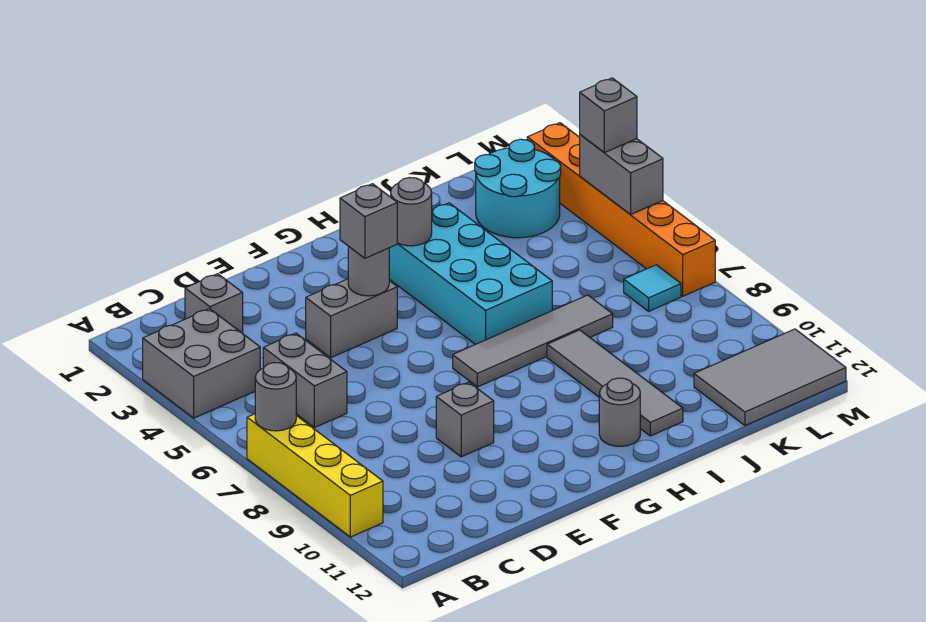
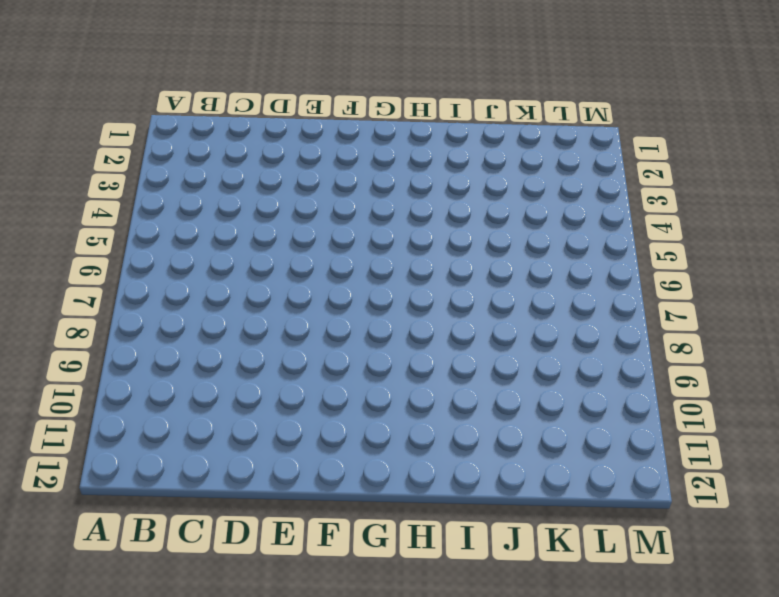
none -> grey brick A3:B4 level 1
none -> yellow brick A7:A10 level 1
none -> grey brick C2 level 1

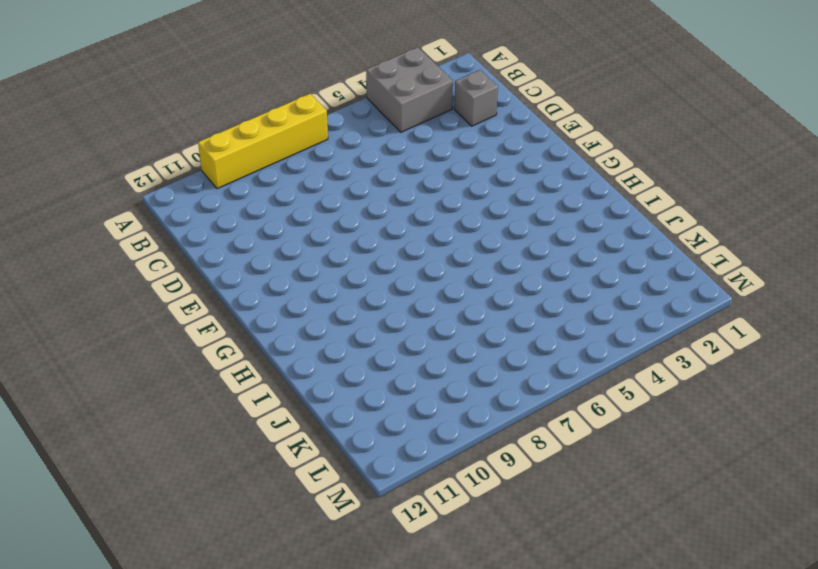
none -> grey brick C5:C6 level 1
none -> grey brick E4:F4 level 1
none -> grey brick E9 level 1

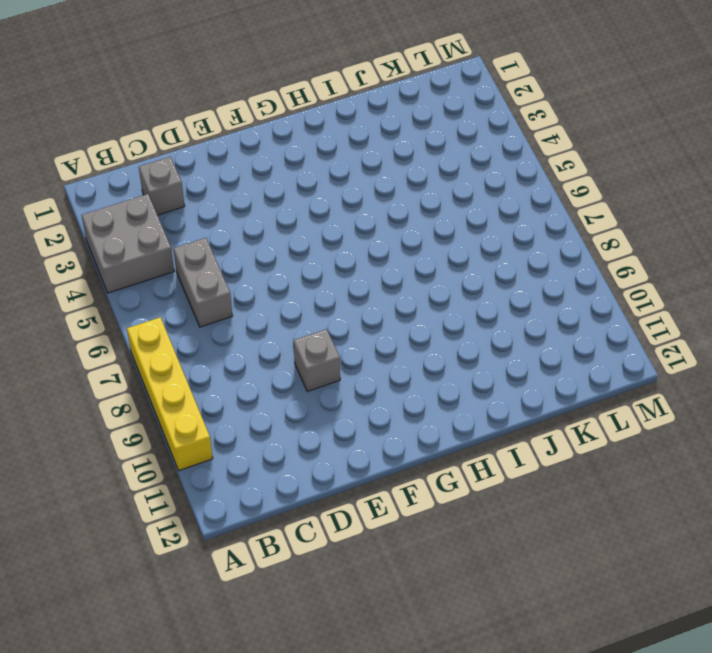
none -> grey brick E4:F4 level 1
none -> grey tile G7:J7 level 1
none -> cyan brick H3:I6 level 1

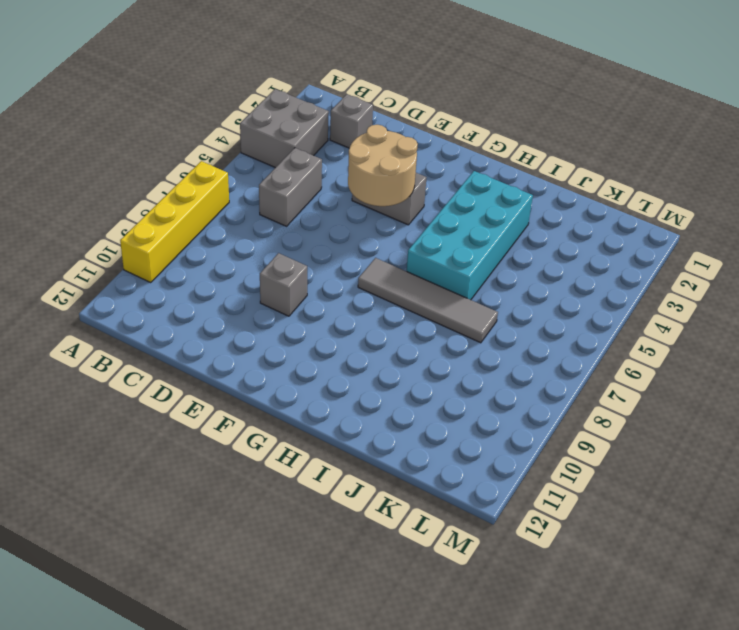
tan round brick E4:F5 level 2 -> grey round brick F4 level 2
none -> grey round brick H11 level 1
none -> grey tile I8:I11 level 1
none -> cyan round brick K2:L3 level 1

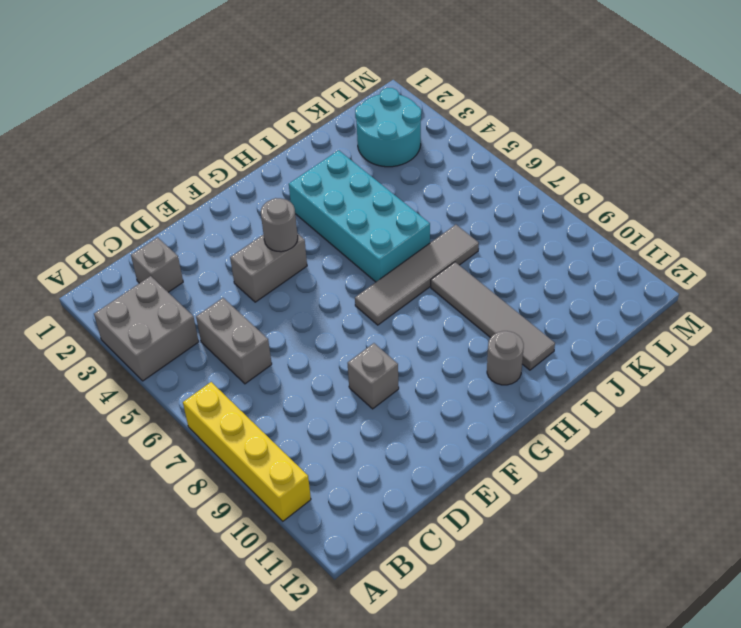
none -> grey tile K11:M12 level 1
none -> cyan tile L7 level 1
none -> orange brick M2:M7 level 1

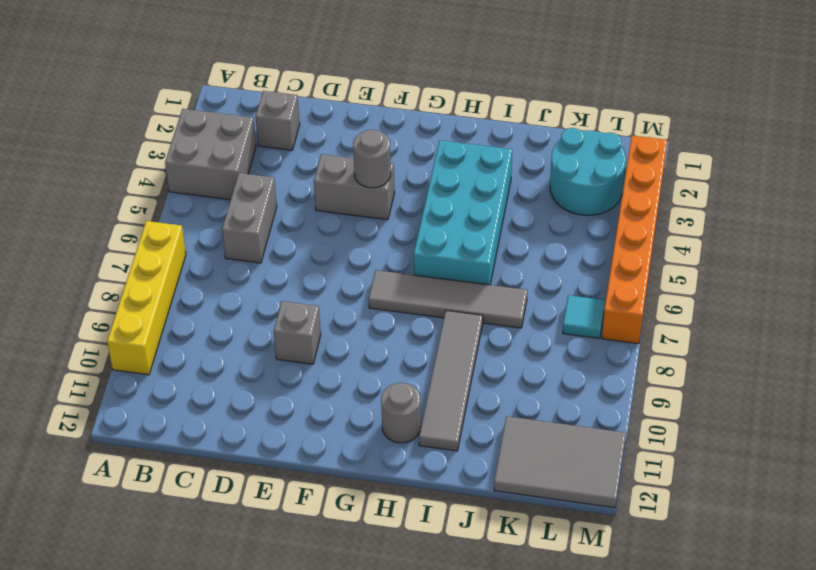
none -> grey round brick A7 level 2
none -> grey round brick H3 level 2
none -> grey brick M4:M5 level 2

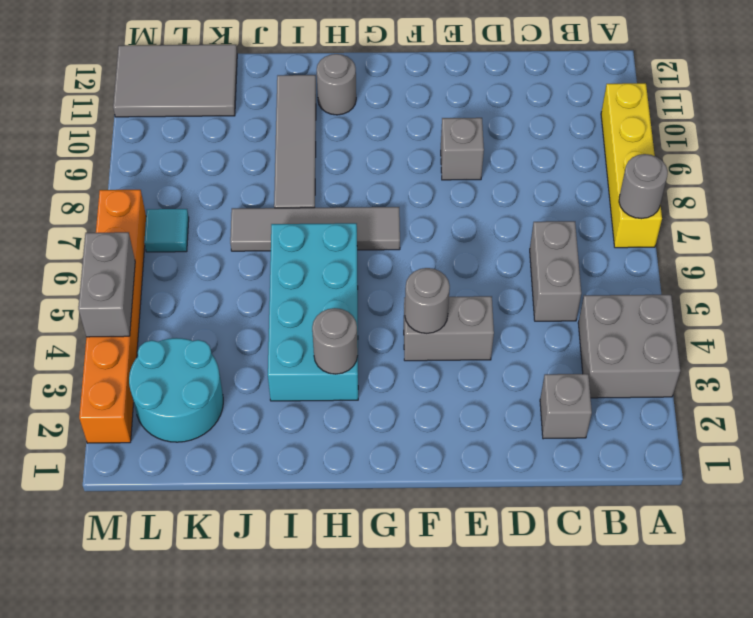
none -> grey brick F4 level 3
none -> grey brick M4 level 3

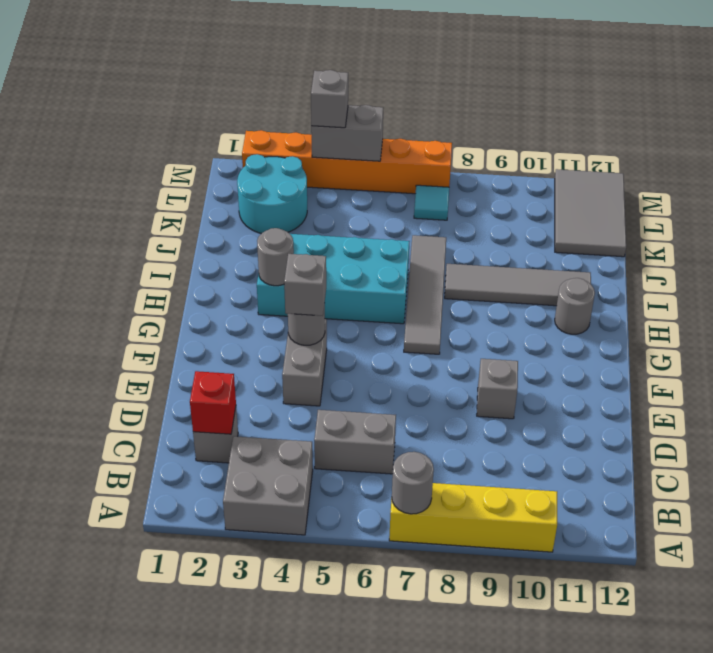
red brick C2 level 2 -> none

